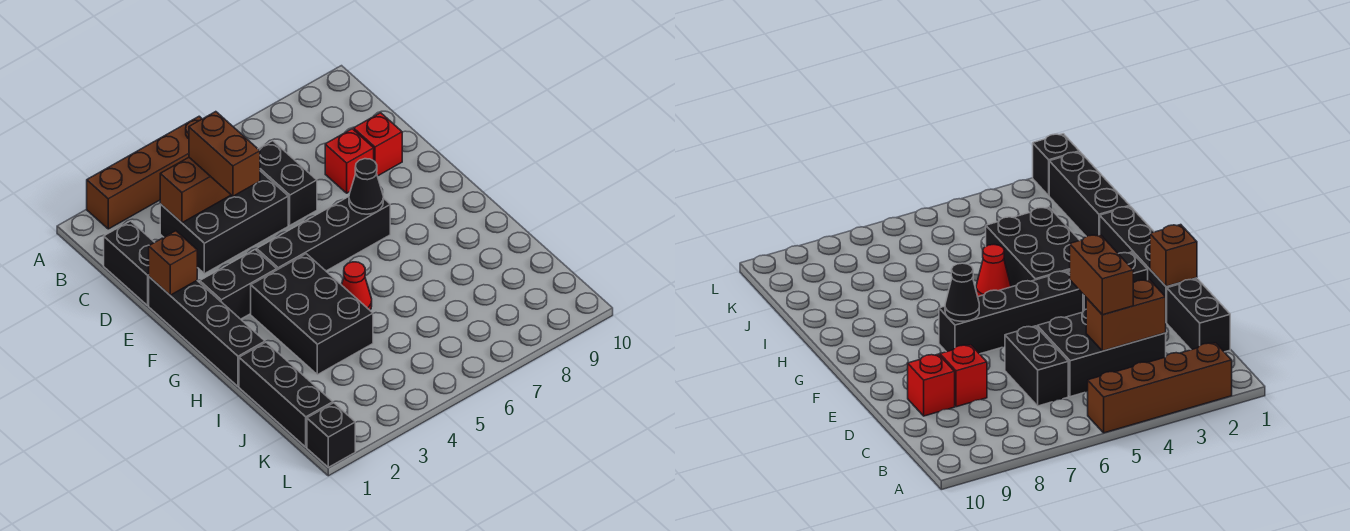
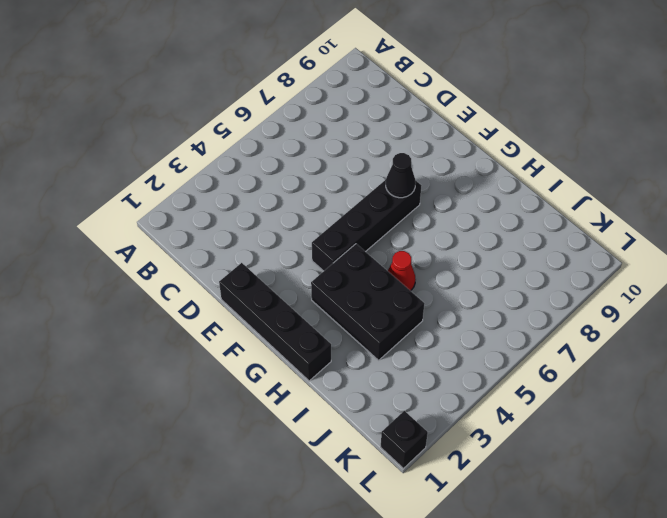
none -> brown brick A2:A5 level 1
none -> black brick C1:D1 level 1
none -> black brick C3:D5 level 1

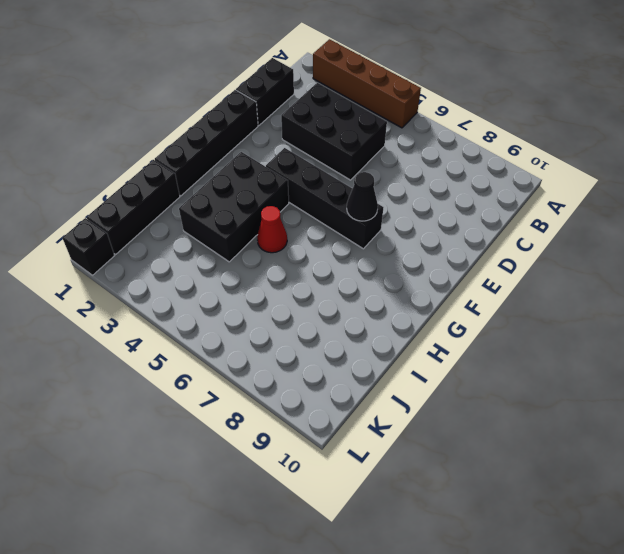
none -> black brick C6:D6 level 1
none -> red brick D8 level 1
none -> red brick D9 level 1

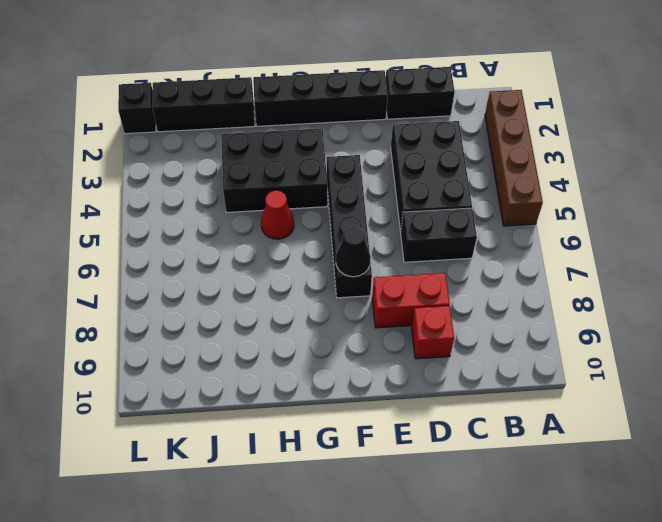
red brick D8:E8 level 1 -> red brick D8 level 1
none -> black brick F2:F3 level 1
none -> brown brick C3:C4 level 2
none -> brown brick E1 level 2

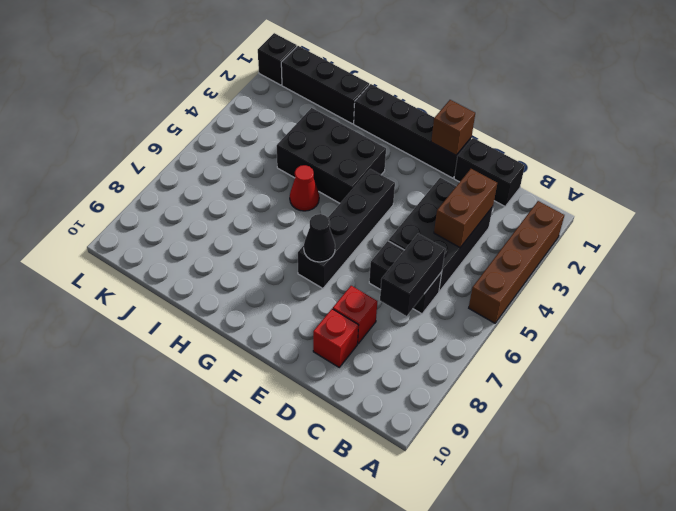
black brick C6:C7 level 2 -> black brick F2:F3 level 1
none -> brown brick C4:D4 level 3

